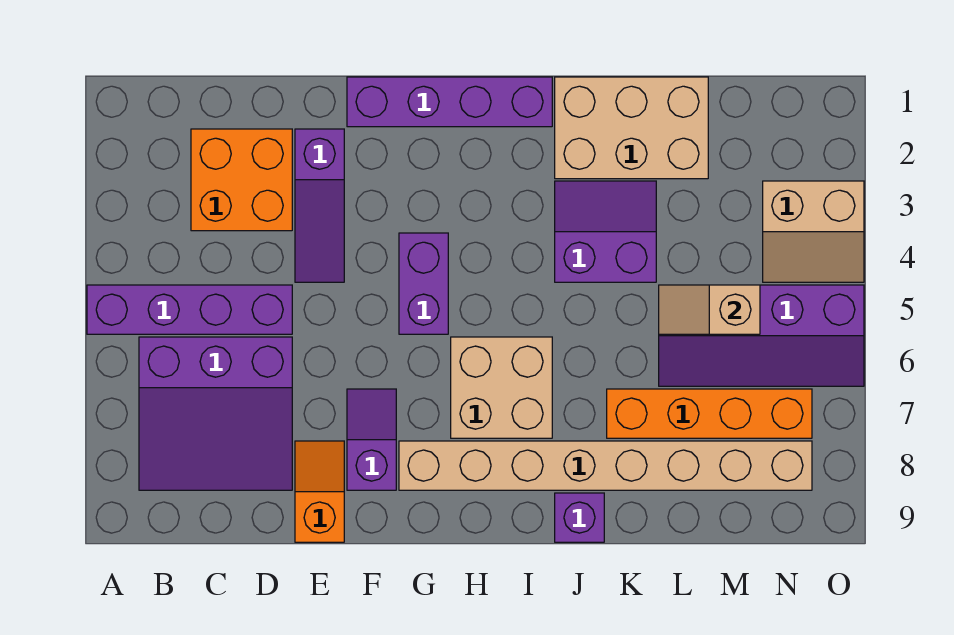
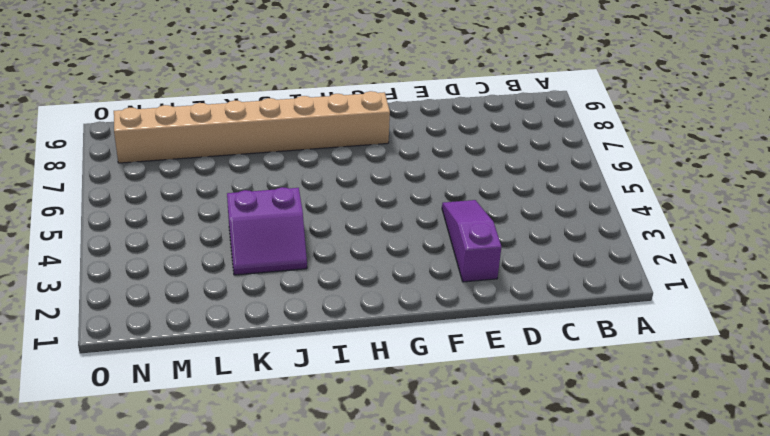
none -> purple brick A5:D5 level 1
none -> purple slope B6:D8 level 1 top 6
none -> orange brick C2:D3 level 1

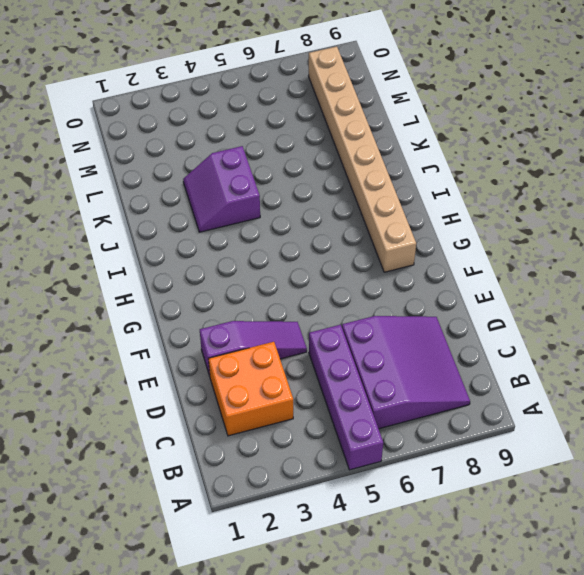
none -> orange slope E8:E9 level 1 top 9
none -> purple brick F1:I1 level 1
none -> purple slope F7:F8 level 1 top 8

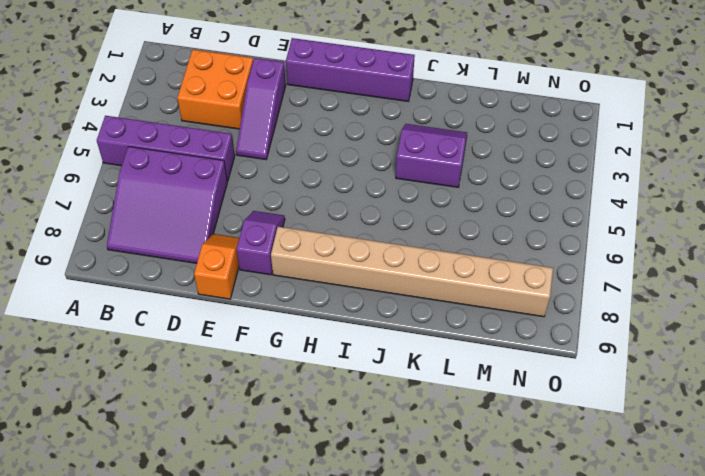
none -> purple brick G4:G5 level 1
none -> tan brick H6:I7 level 1
none -> tan brick J1:L2 level 1

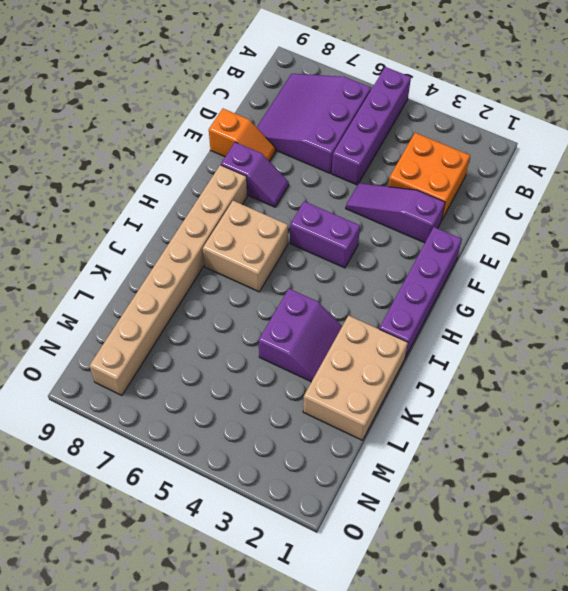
none -> purple brick J9 level 1
none -> orange brick K7:N7 level 1
none -> purple slope L5:O6 level 1 top 5

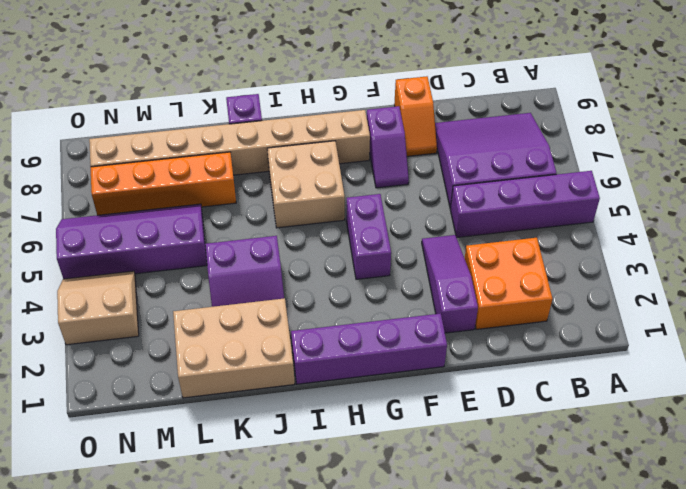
none -> tan slope L5:M5 level 2 top M

